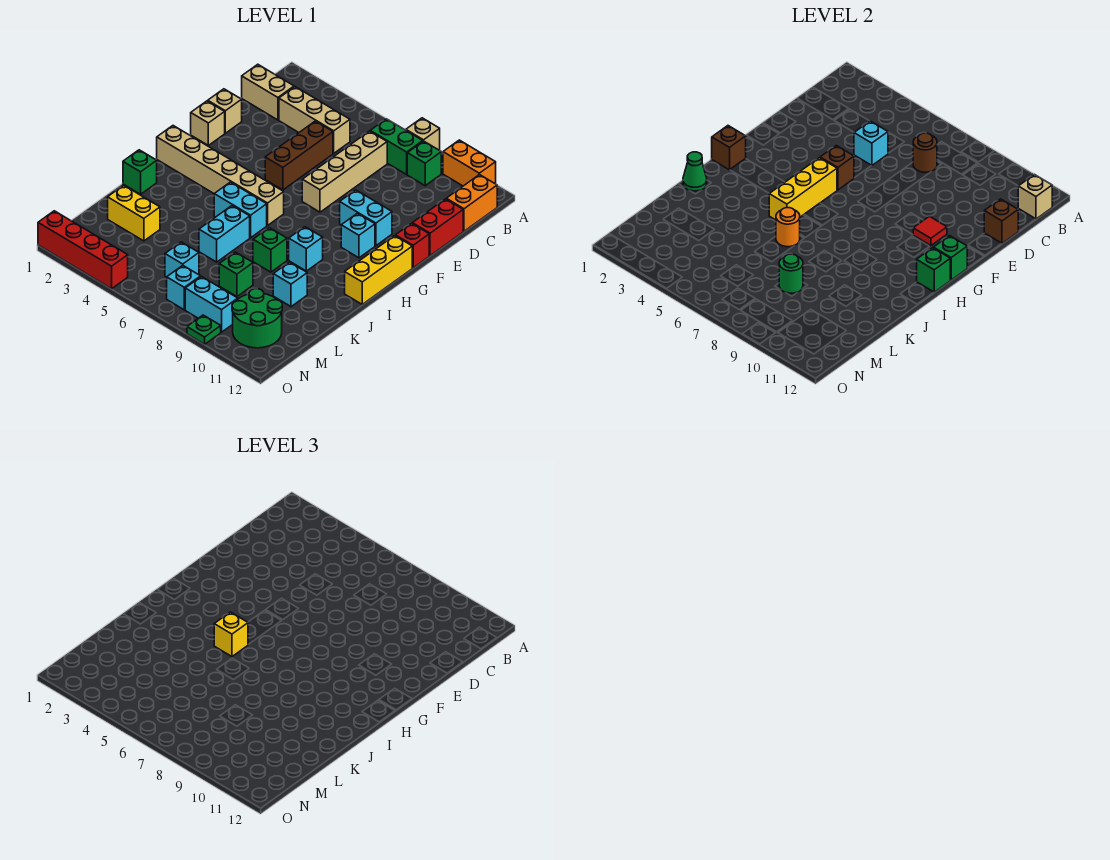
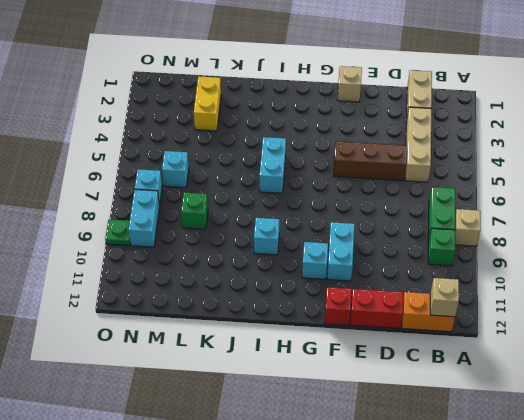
none -> orange brick A10:A11 level 1
none -> tan brick C7:F7 level 1
none -> tan brick E1 level 1
none -> yellow brick G12:I12 level 1

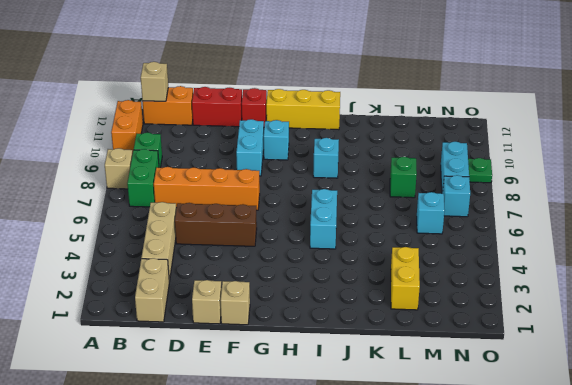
orange brick C7:F7 level 1 -> tan brick C7:F7 level 1
none -> tan brick H1:H6 level 1
none -> green brick J1 level 1
none -> cyan brick J6:K6 level 1
none -> green brick J8 level 1

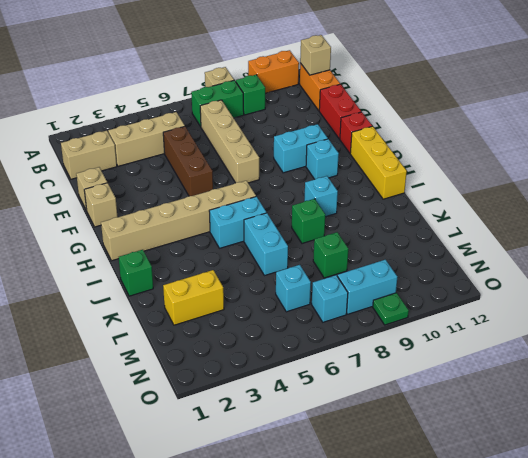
none -> cyan brick K10 level 1
none -> green round brick M10:N11 level 1
none -> red brick O1:O4 level 1
none -> brown round brick C7 level 2

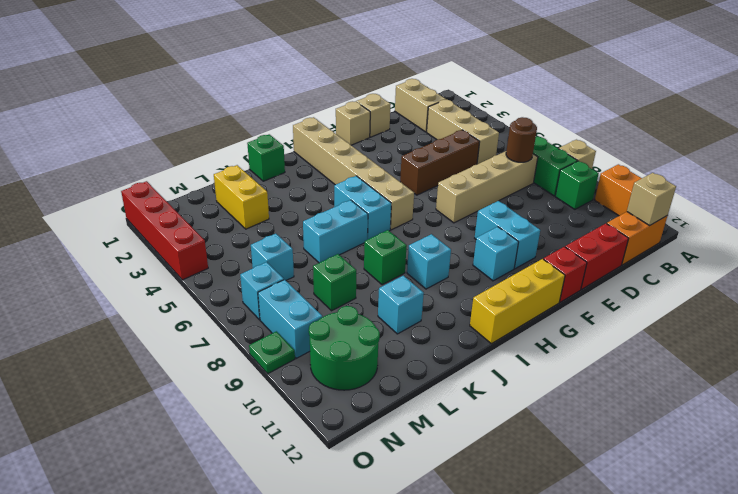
none -> cyan brick D5 level 2
none -> brown brick D12 level 2
none -> brown brick F5 level 2
none -> red tile F10 level 2

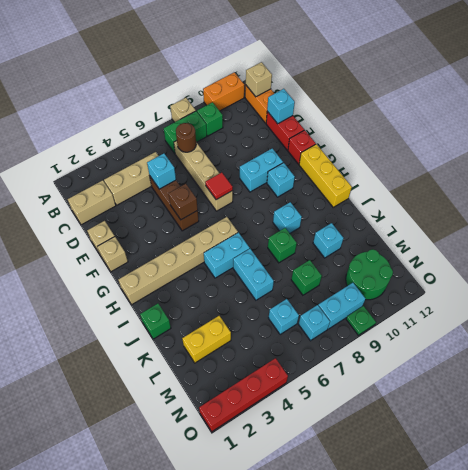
cyan brick D12 level 2 -> brown brick D12 level 2
red tile F7 level 2 -> red tile F10 level 2
none -> yellow brick G5:I5 level 2
none -> green brick G12 level 2
none -> brown brick H1 level 2
none -> green brick H12 level 2

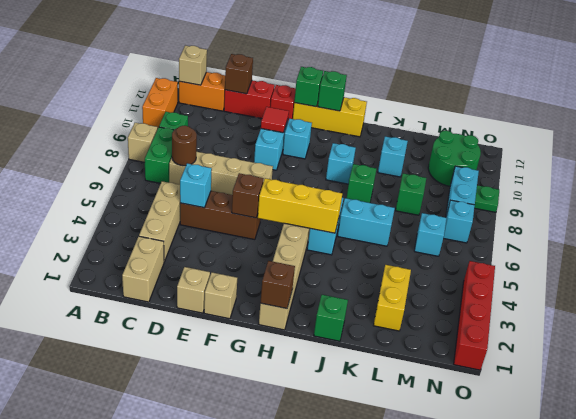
none -> green cone J1 level 2
none -> orange round brick J6 level 2
none -> green round brick L8 level 2
none -> yellow brick I5 level 3

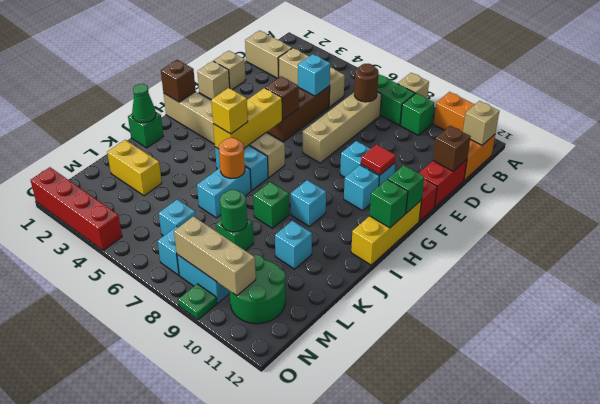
tan brick N8:N10 level 2 -> none

